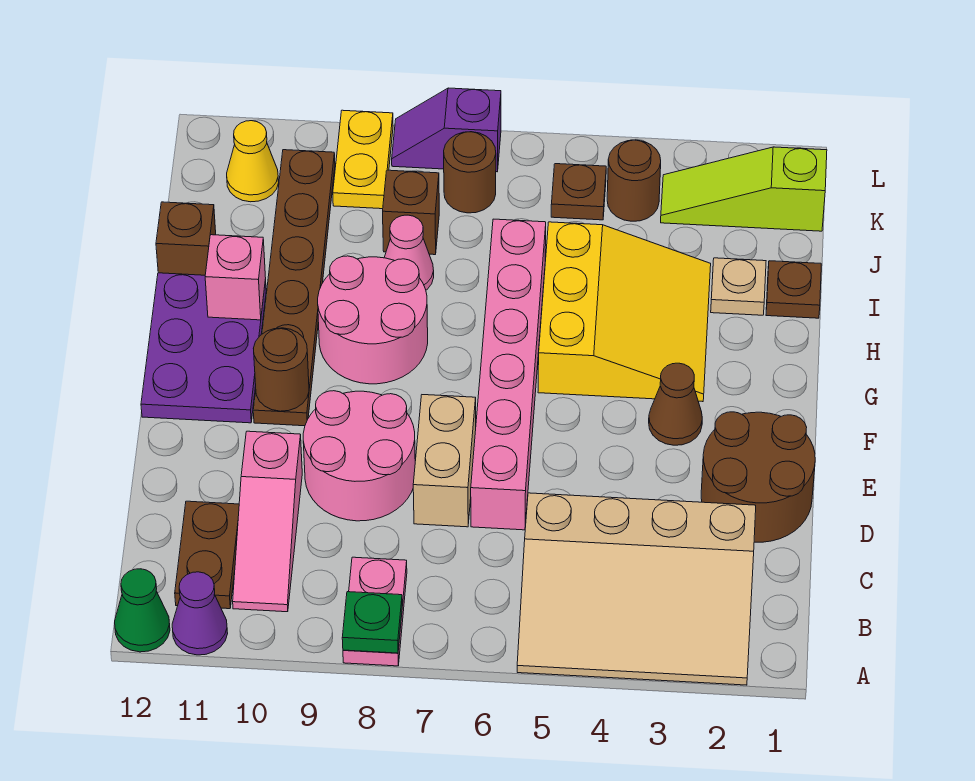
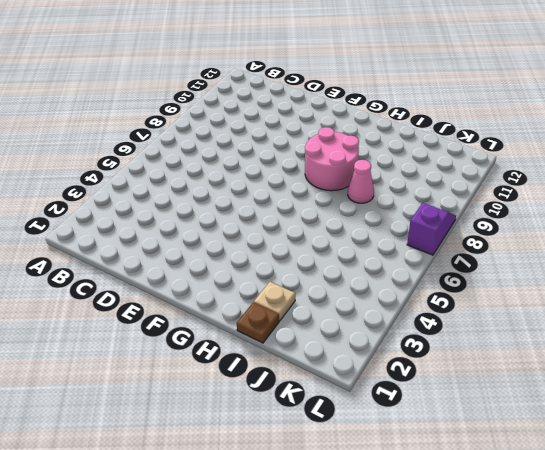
none -> tan slope A2:C5 level 1 top C
none -> pink plate A8:B8 level 1
none -> purple cone A11 level 1
none -> green cone A12 level 1

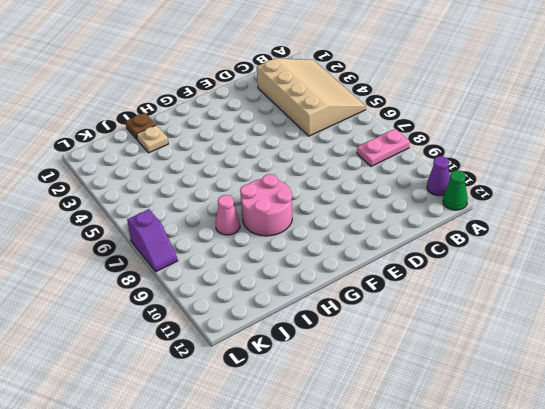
none -> pink slope B10:D10 level 1 top D
none -> brown plate B11:C11 level 1
none -> brown round brick D1:E2 level 1
none -> pink brick D6:I6 level 1

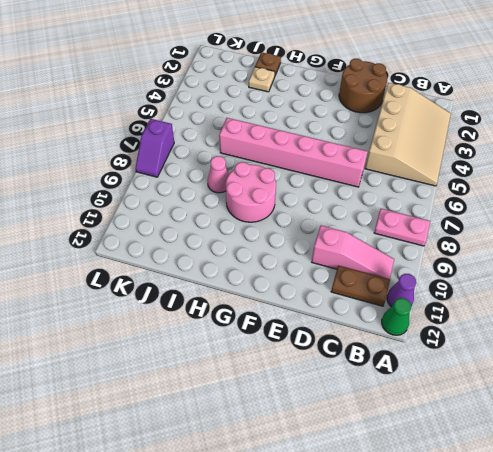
none -> tan brick D7:E7 level 1
none -> pink round brick D8:E9 level 1
none -> brown cone F3 level 1
none -> brown plate F10:K10 level 1

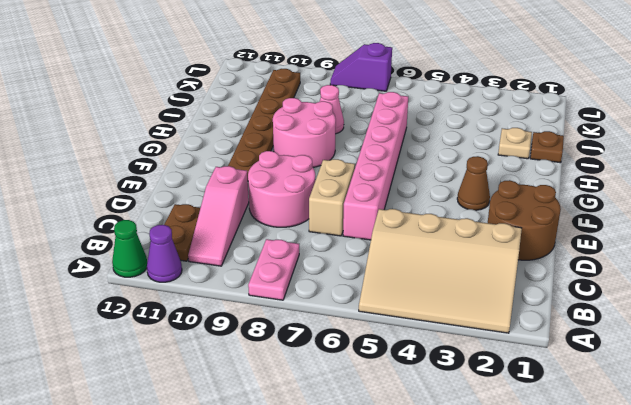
none -> purple plate F11:H12 level 1
none -> yellow slope G3:I5 level 1 top 5
none -> brown brick I12 level 1
none -> brown brick J8 level 1

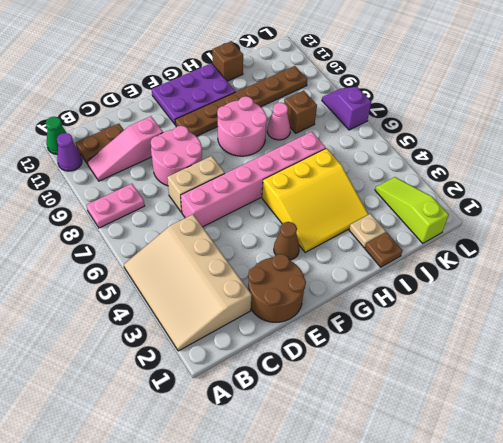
none -> brown round brick K4 level 1
none -> brown plate K5 level 1
none -> brown round brick K7 level 1
none -> yellow plate K9:L9 level 1

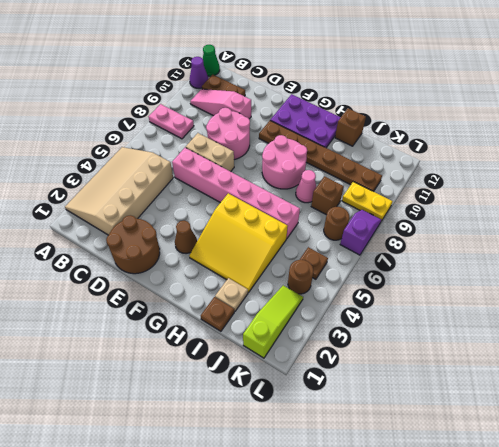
none -> yellow cone K11 level 1
none -> green plate A8 level 2
none -> brown round brick F10 level 2
none -> pink brick H11 level 2

